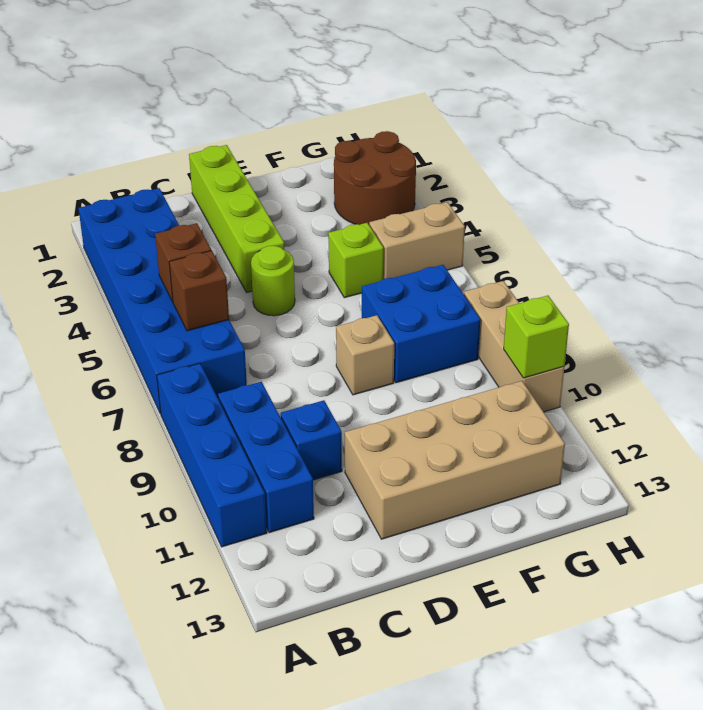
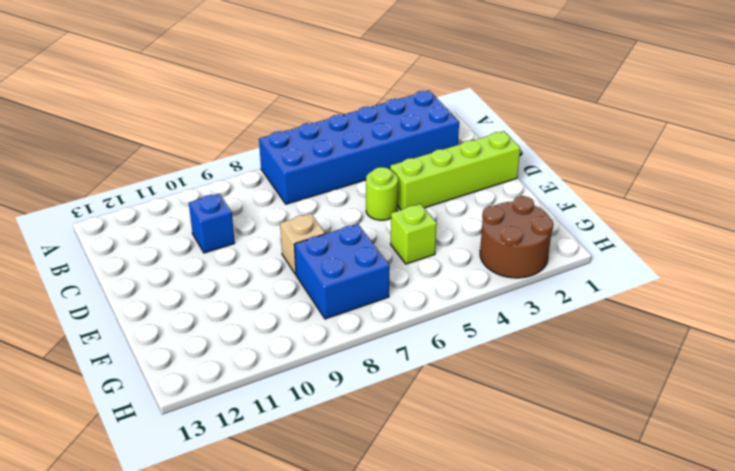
none -> blue brick A8:A11 level 1
none -> blue brick B9:B11 level 1
none -> tan brick D11:G12 level 1

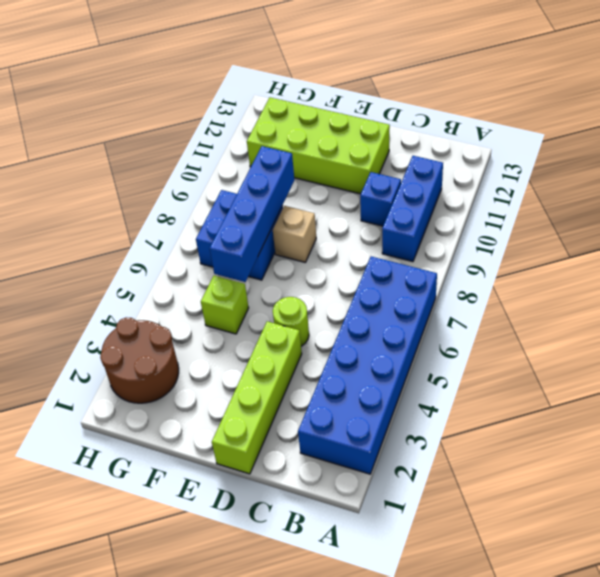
lime brick D11:G12 level 1 -> tan brick D11:G12 level 1
blue brick F6:F9 level 2 -> blue brick A8:A11 level 1
none -> tan brick G5:H5 level 1
none -> tan brick H8:H10 level 1
none -> brown brick B5 level 2

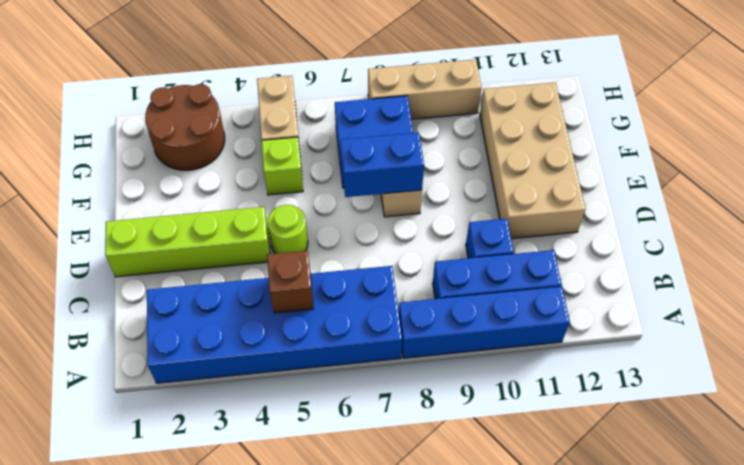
blue brick E7:E8 level 2 -> none
none -> brown brick B6 level 2
none -> lime brick H10 level 2

